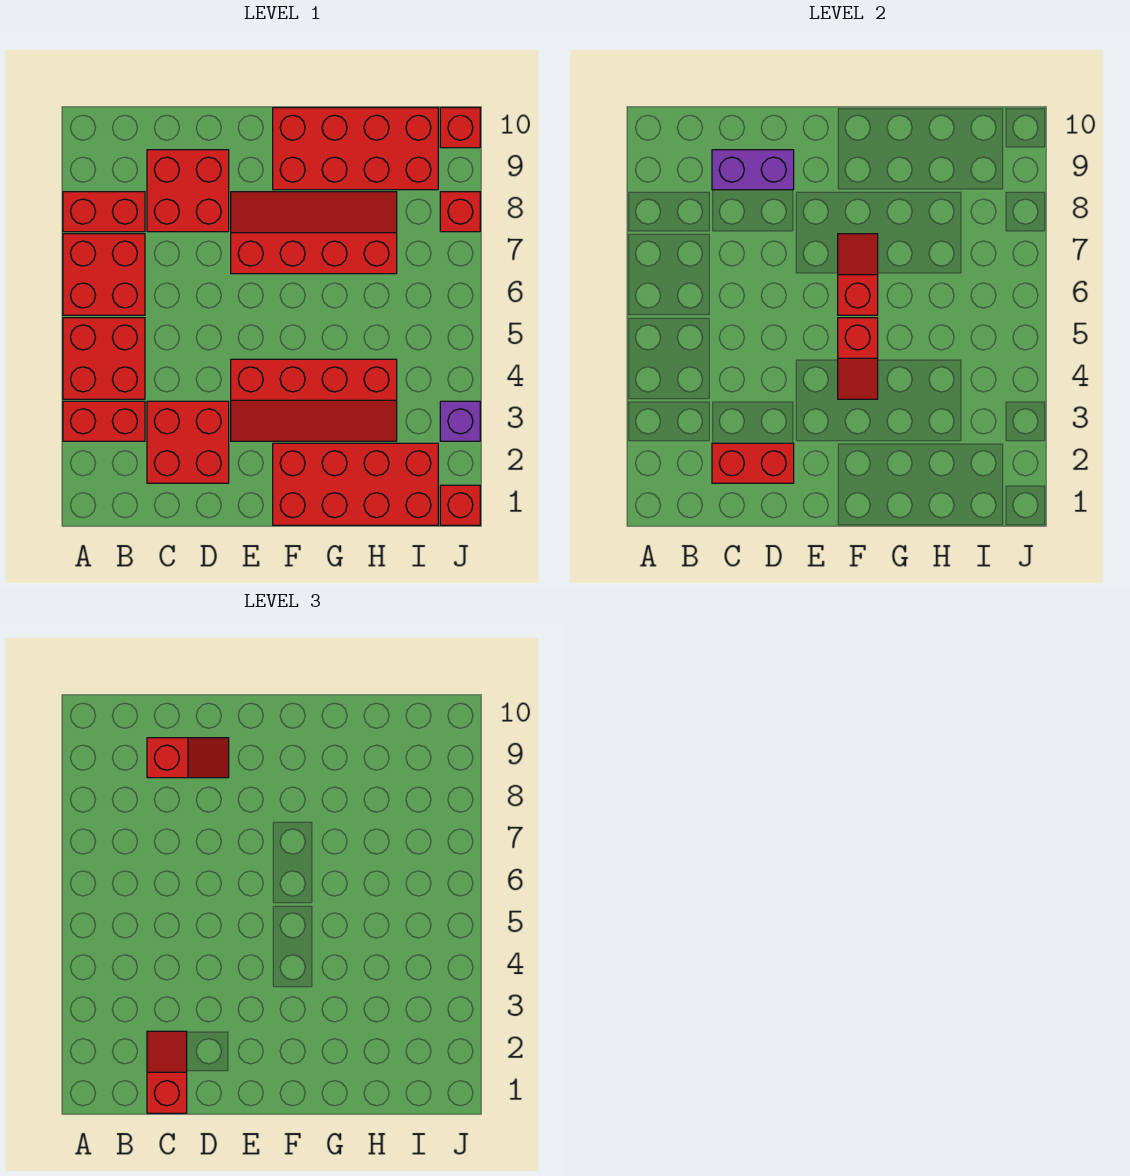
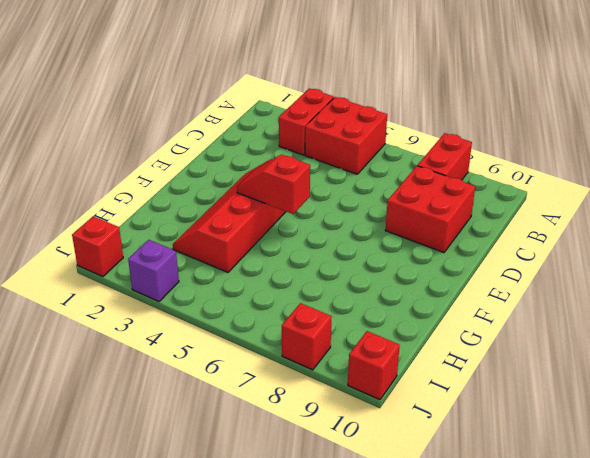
none -> red brick A6:B7 level 1
none -> red brick C2:D3 level 1
none -> red slope E7:H8 level 1 top 7

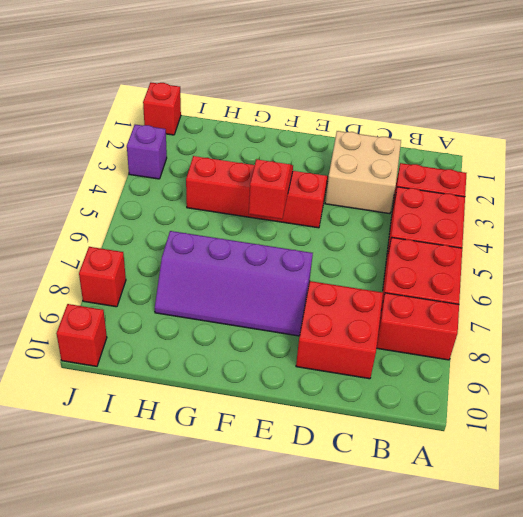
tan brick C2:D3 level 1 -> red brick C2:D3 level 1
purple slope E7:H8 level 1 top 7 -> red slope E7:H8 level 1 top 7
none -> red brick F1:I2 level 1
none -> red brick F9:I10 level 1
none -> red brick C2:D2 level 2

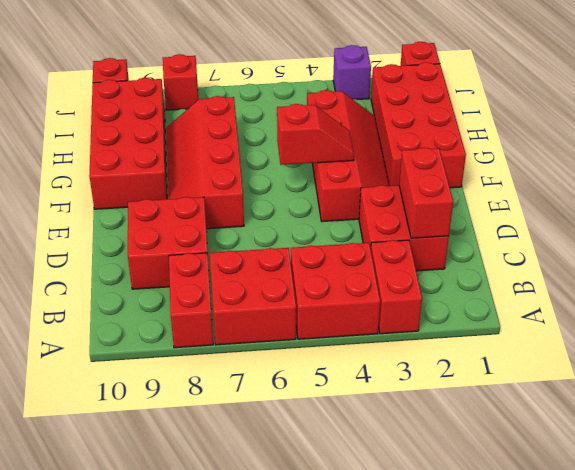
none -> purple brick C9:D9 level 2
none -> red slope F6:F7 level 2 top 6
none -> red slope C1:C2 level 3 top 1

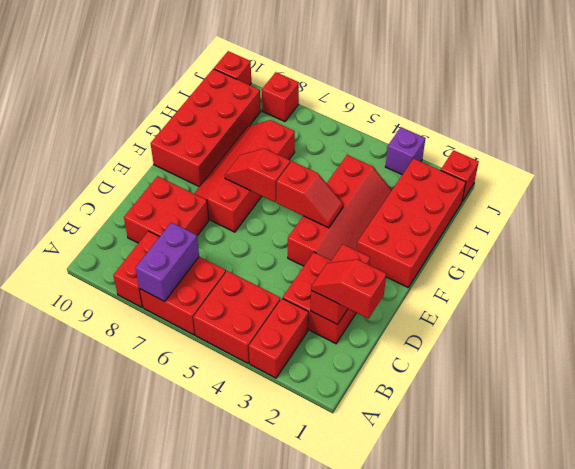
purple brick A7:B7 level 2 -> purple brick C9:D9 level 2
none -> red slope C9:D9 level 3 top C

